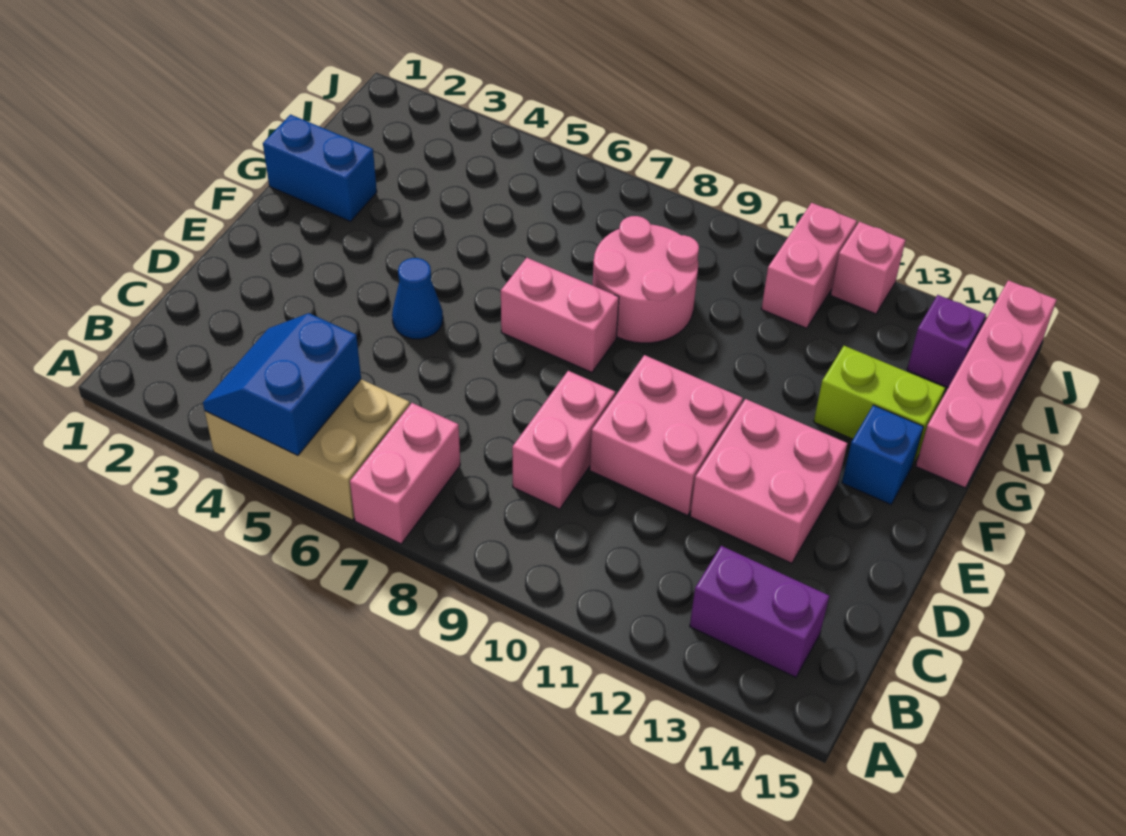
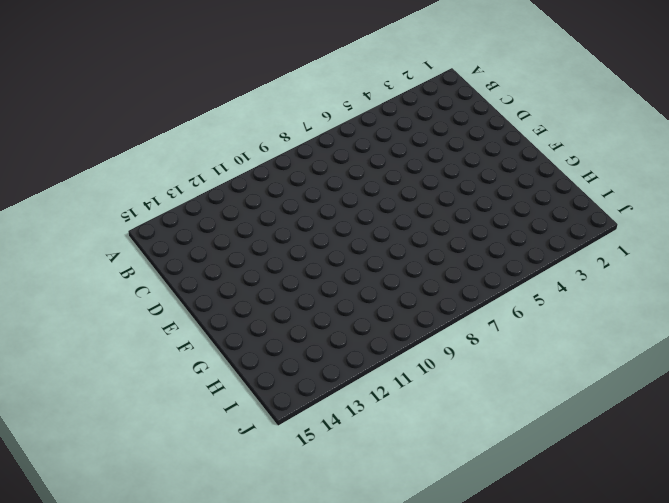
none -> tan brick A4:B6 level 1
none -> pink brick A7:B7 level 1
none -> purple brick B13:B14 level 1

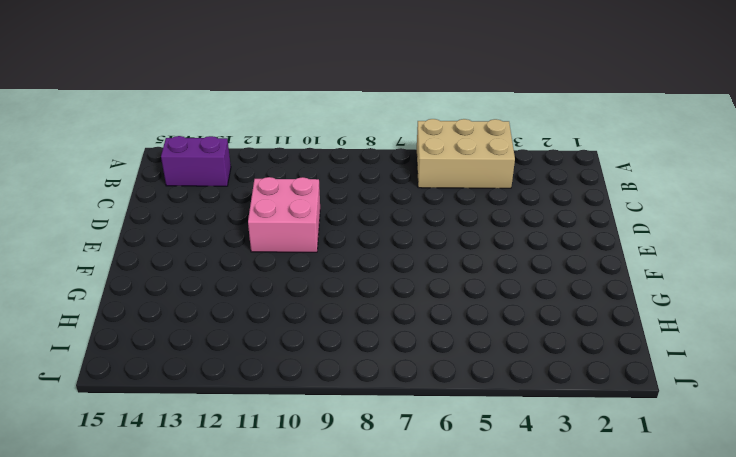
none -> pink brick A7:B7 level 1
none -> pink brick C9:D9 level 1
none -> pink brick D12:E13 level 1

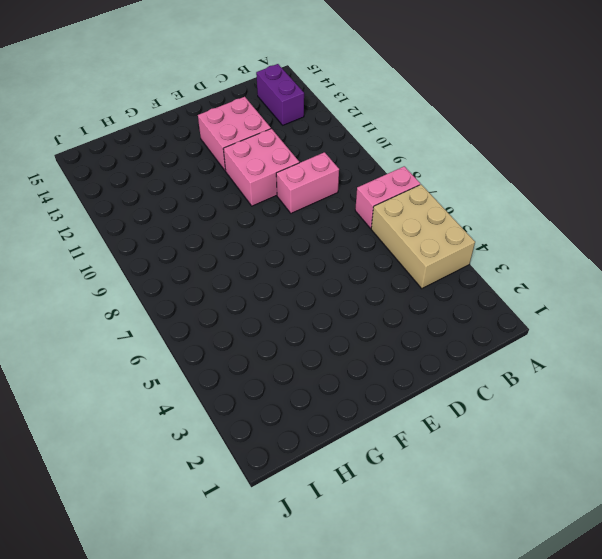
none -> blue cone E5 level 1
none -> pink brick F7:F8 level 1
none -> blue brick F14 level 1

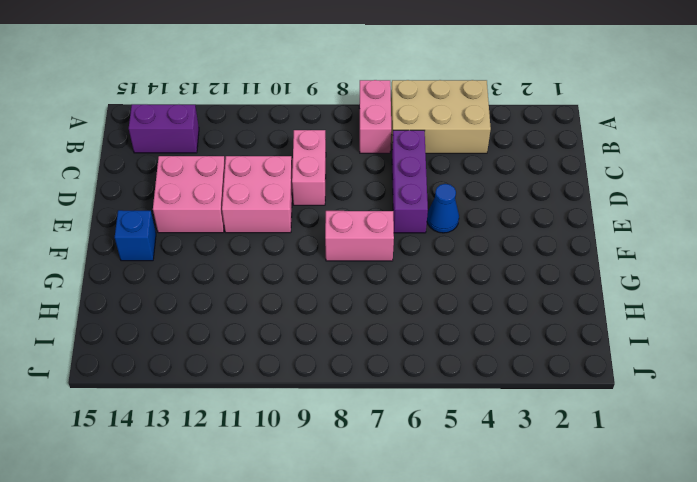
purple brick C6:E6 level 1 -> none
none -> blue brick G1:G2 level 1
none -> pink round brick G8:H9 level 1
none -> lime brick G13:G14 level 1

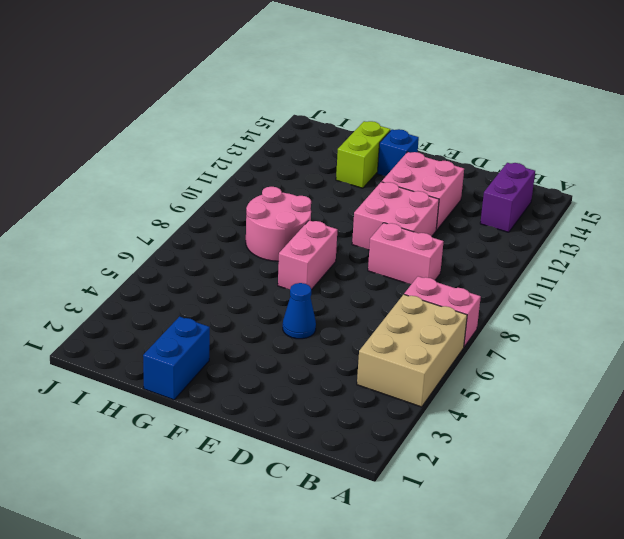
none -> pink brick G15:J15 level 1
none -> pink brick I11:J11 level 1
none -> purple brick I14 level 1

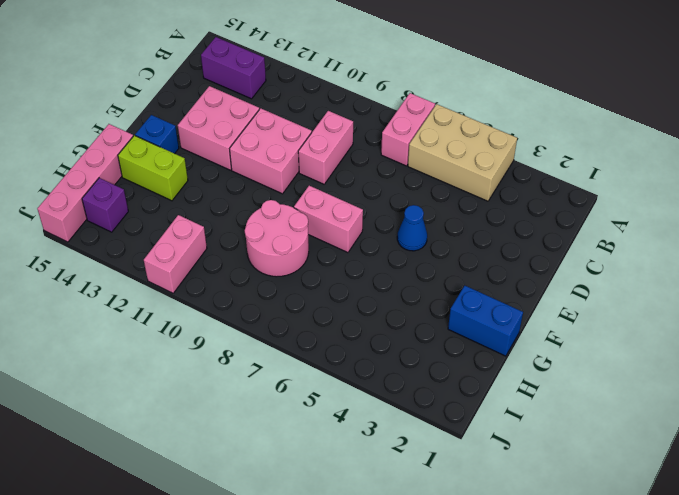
none -> pink brick J12 level 1
none -> blue slope A4:B5 level 2 top 5

